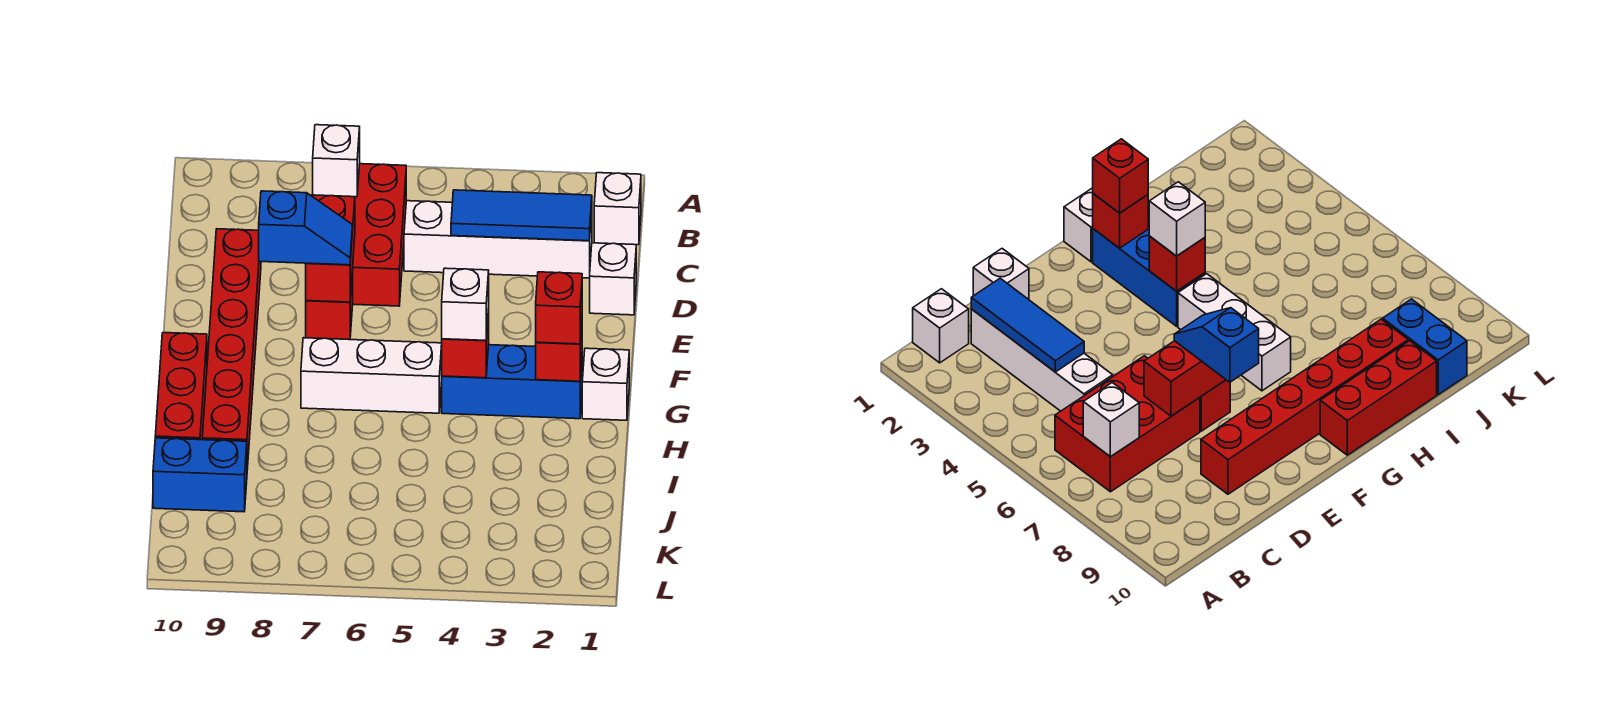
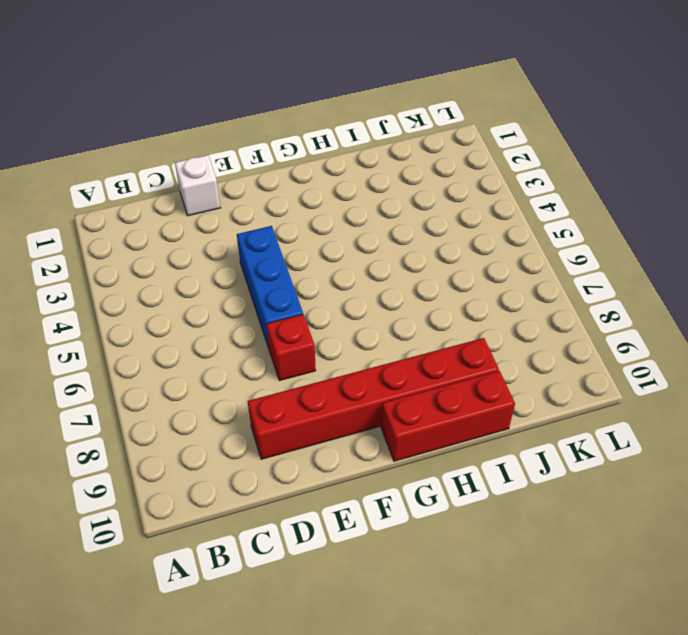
blue brick E4:E6 level 1 -> blue brick G2:G4 level 1
none -> white brick B1 level 1
none -> red brick B6:D7 level 1
none -> white brick C2:C5 level 1

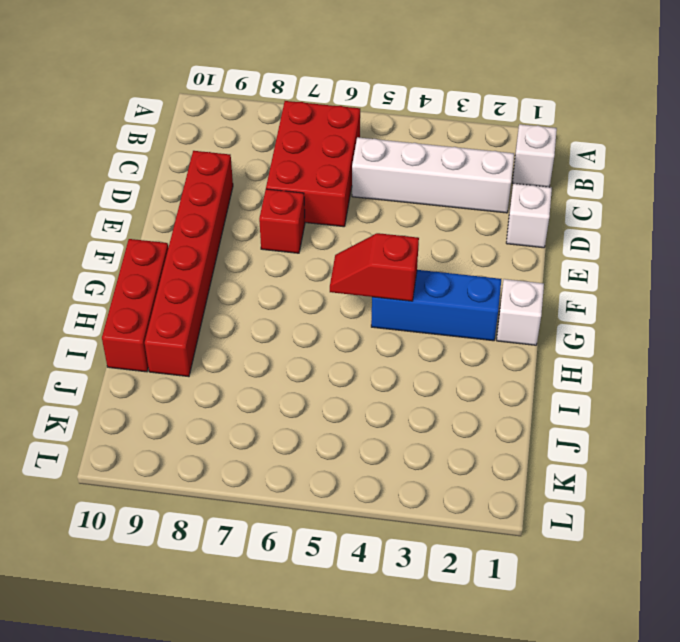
red slope G4:G5 level 2 top 4 -> red brick G4 level 2
none -> white brick G5:G7 level 1
none -> blue brick J9:J10 level 1
none -> white brick B7 level 2

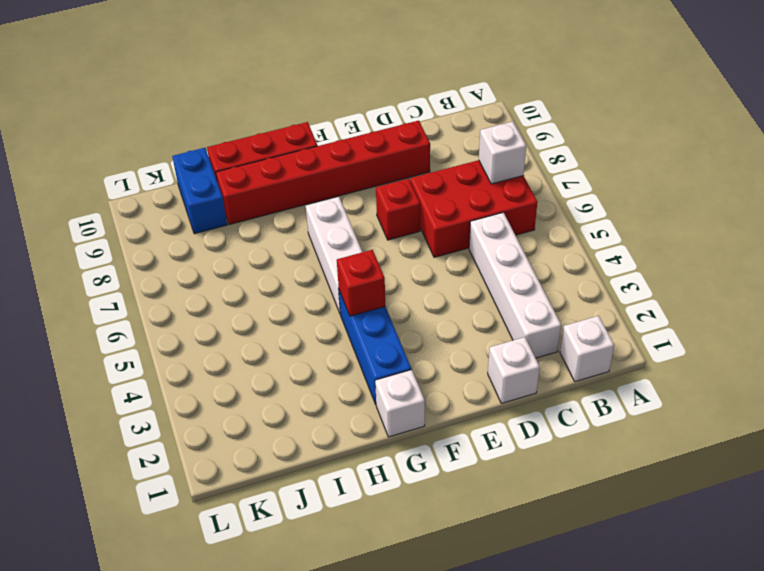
none -> blue tile C2:C4 level 2
none -> red brick D7:E7 level 2
none -> red brick G2 level 2

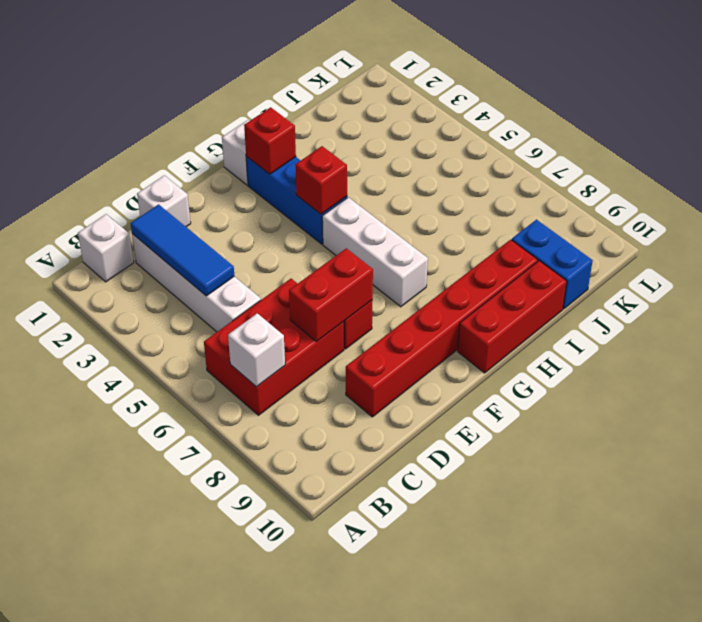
none -> blue slope E7:E8 level 3 top 8
none -> red brick G2 level 3
none -> white brick G4 level 3

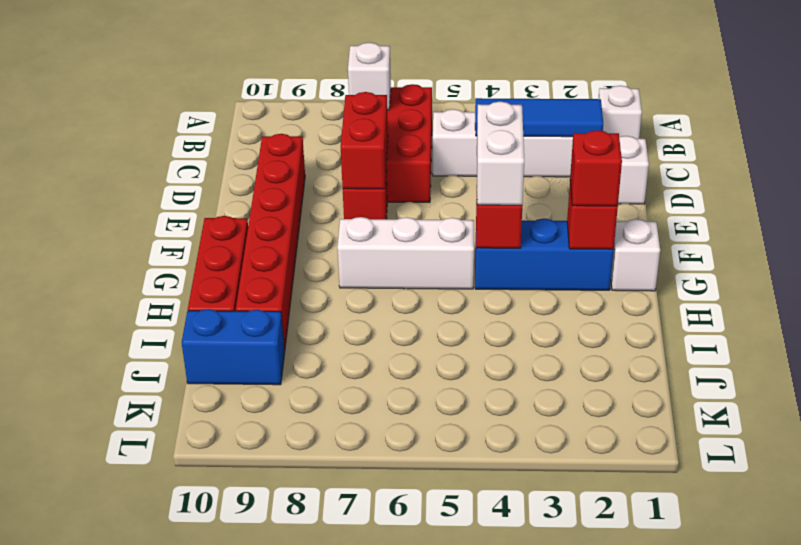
white brick F4:G4 level 3 -> white brick G4 level 3
none -> blue slope E7:E8 level 3 top 8

